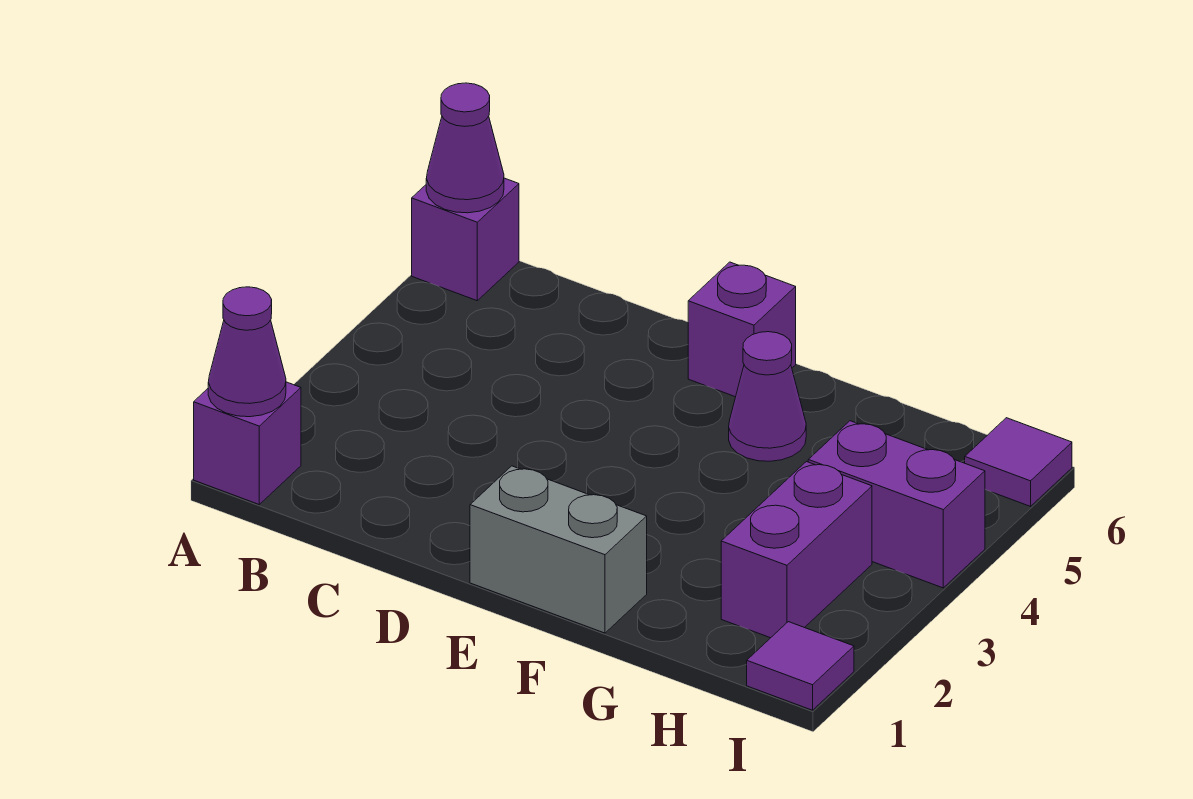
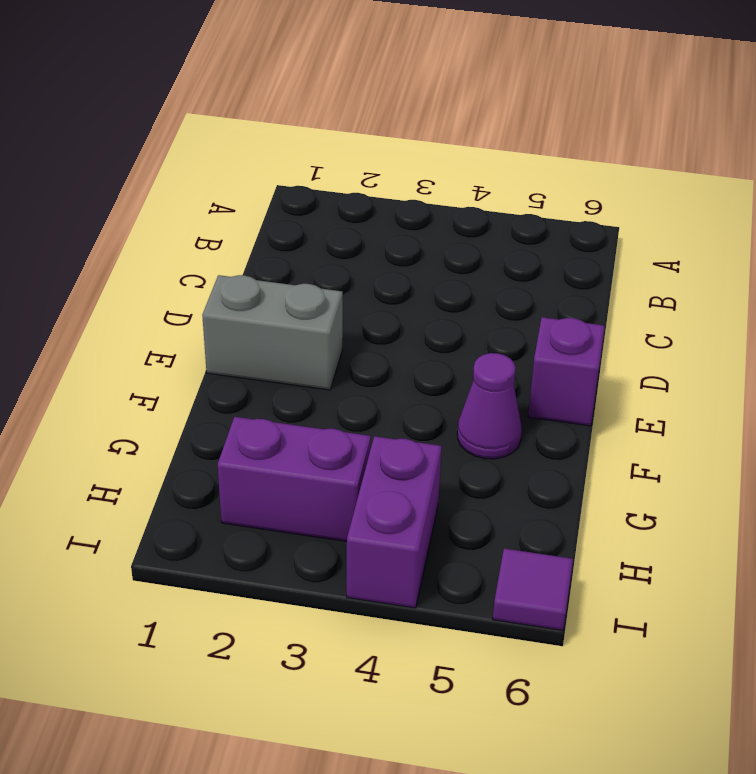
grey brick E1:E2 level 1 -> grey brick E1:F1 level 1
none -> purple brick A1 level 1
none -> purple brick A6 level 1

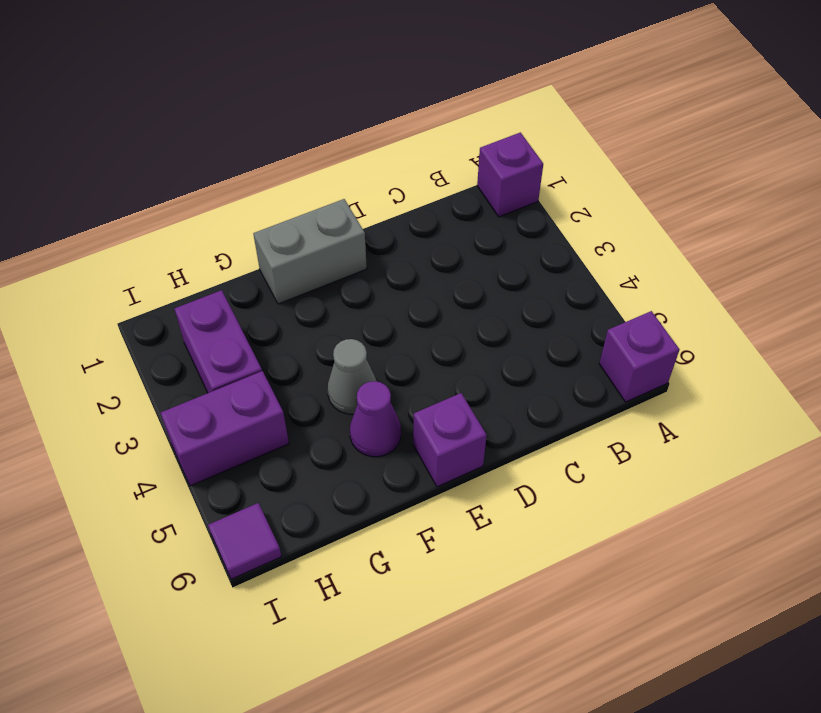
grey cone F4 level 1 -> none
none -> purple tile I1 level 1
none -> purple cone A1 level 2

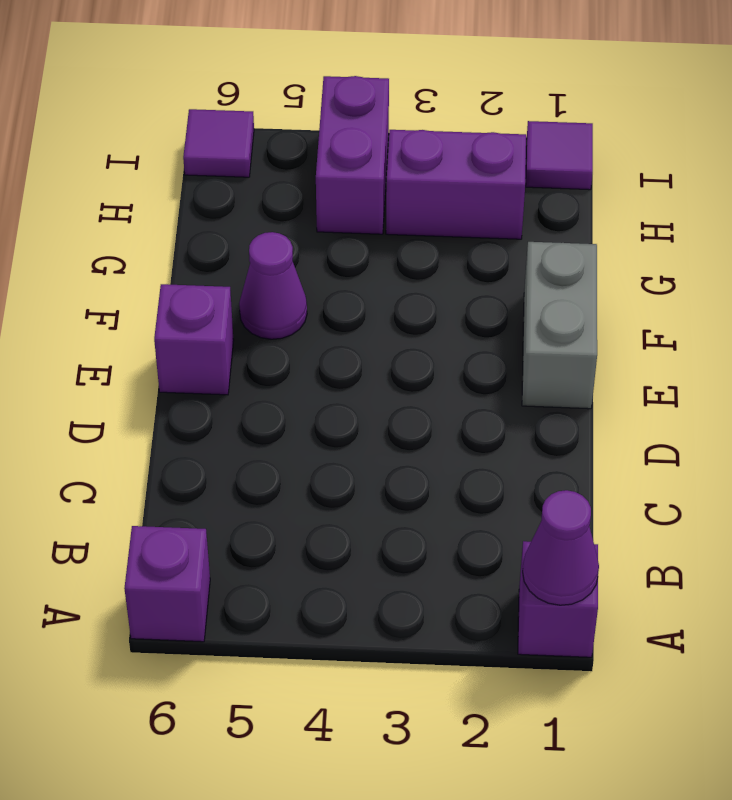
none -> purple cone A6 level 2

